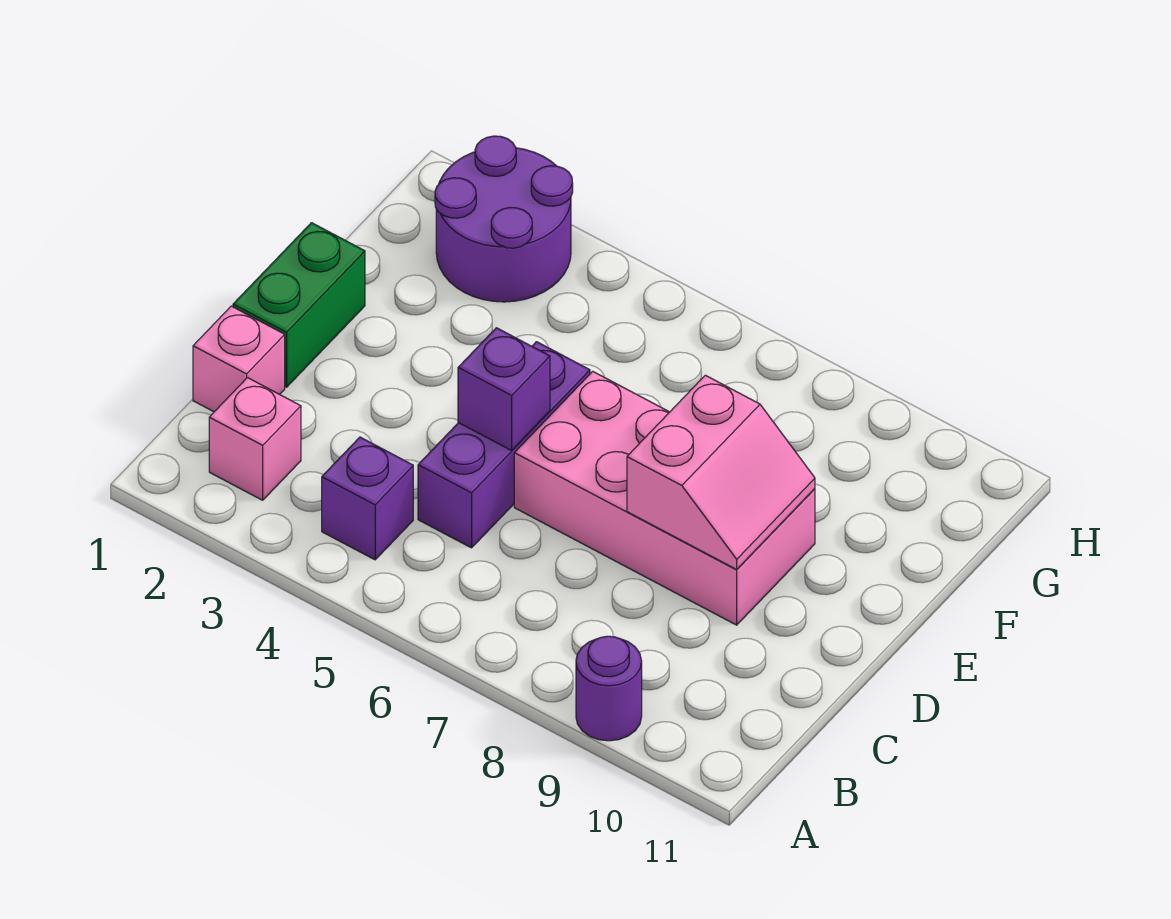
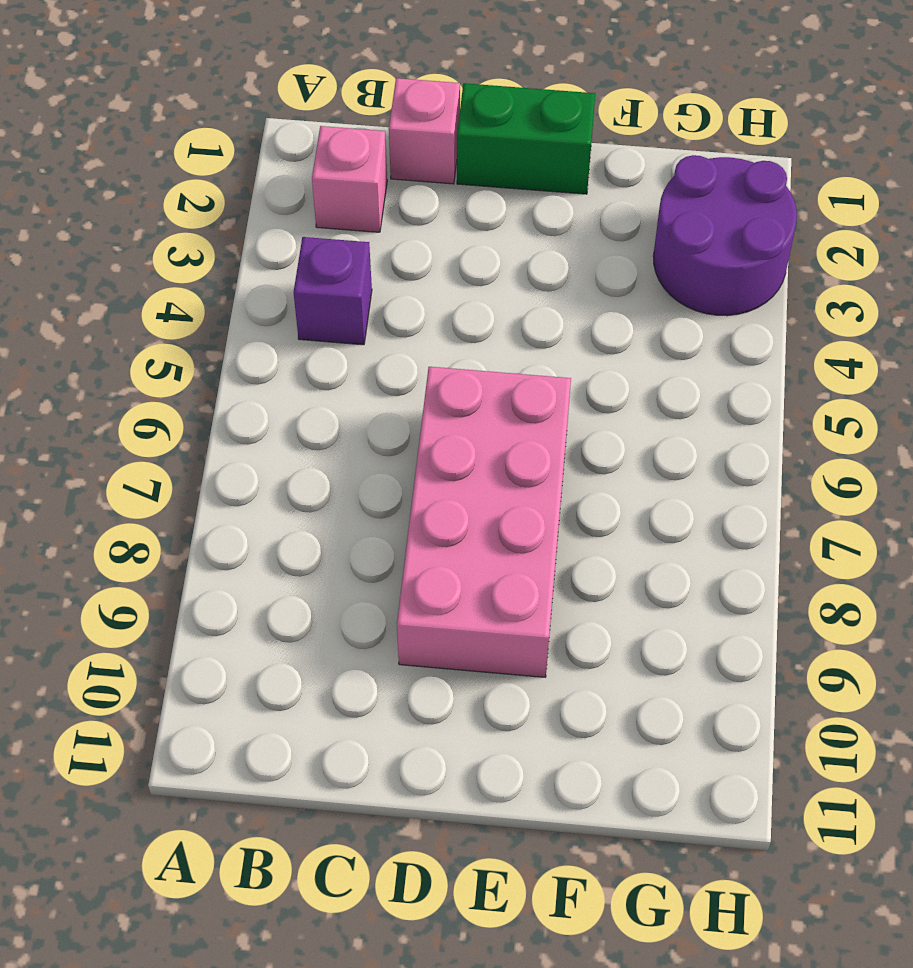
none -> purple round brick A9 level 1
none -> purple brick C5:E5 level 1

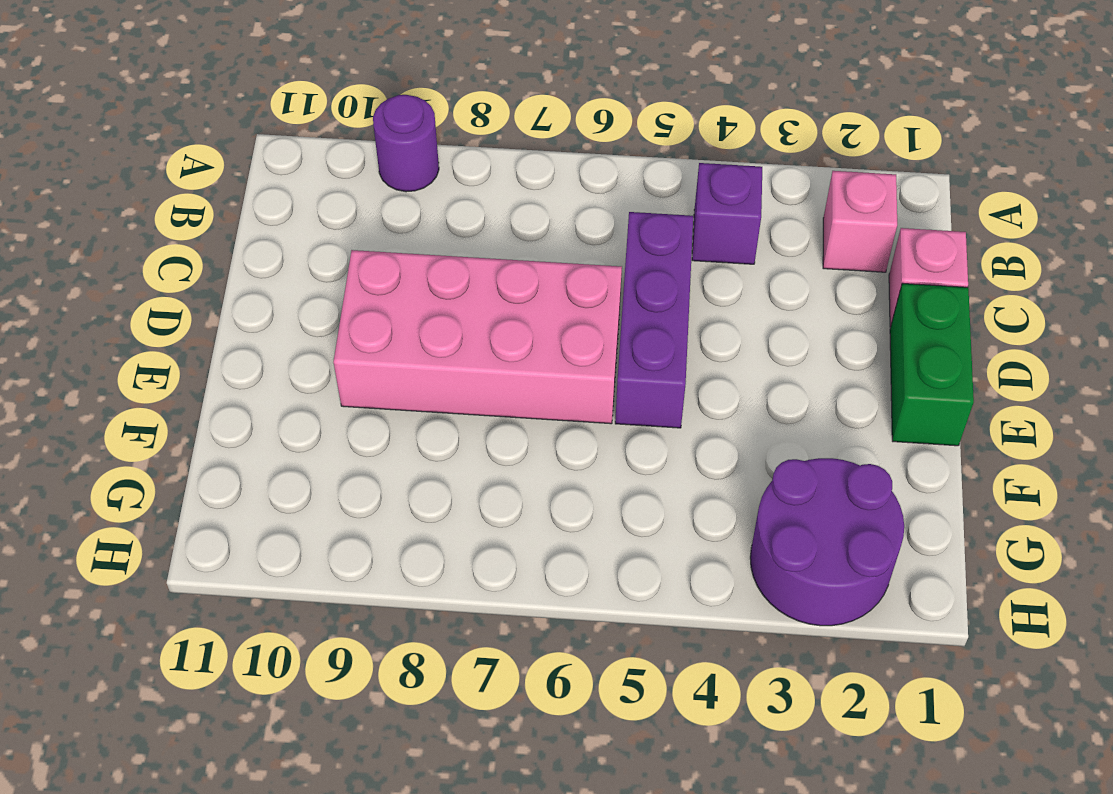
none -> purple brick D5 level 2
none -> pink slope D8:E9 level 2 top 8

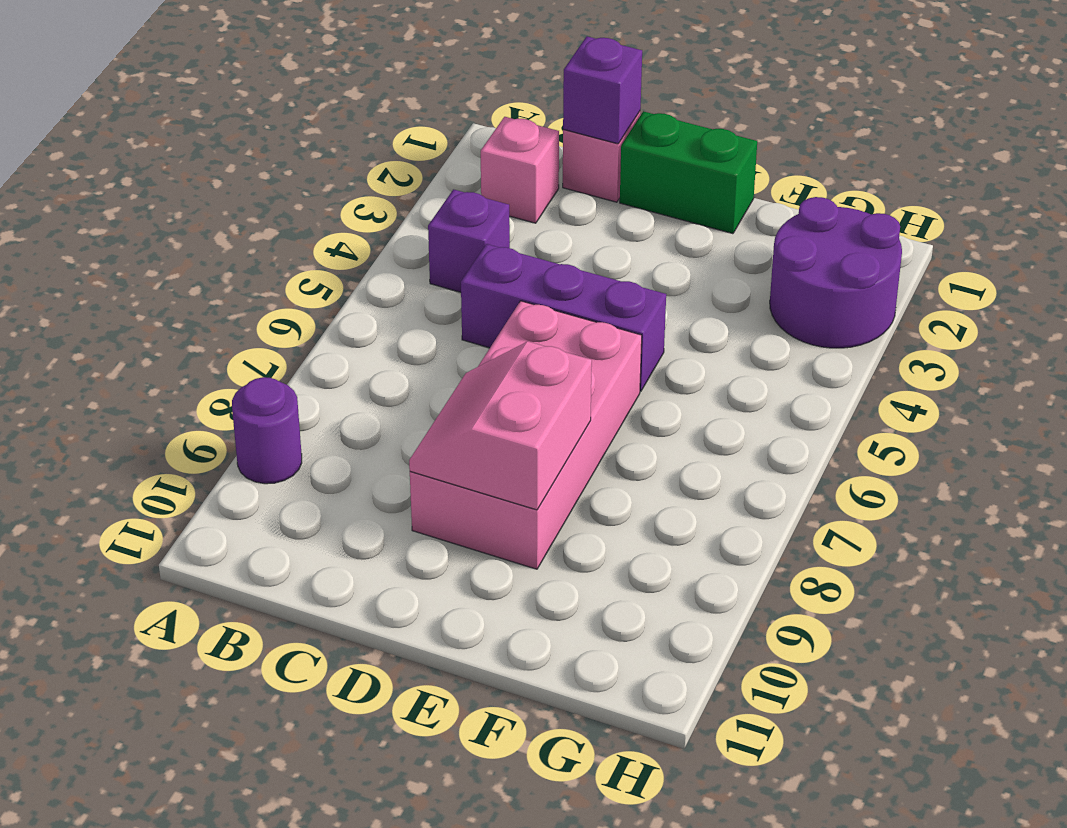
purple brick C1 level 2 -> purple brick D5 level 2
pink slope D8:E9 level 2 top E -> pink slope D8:E9 level 2 top 8

